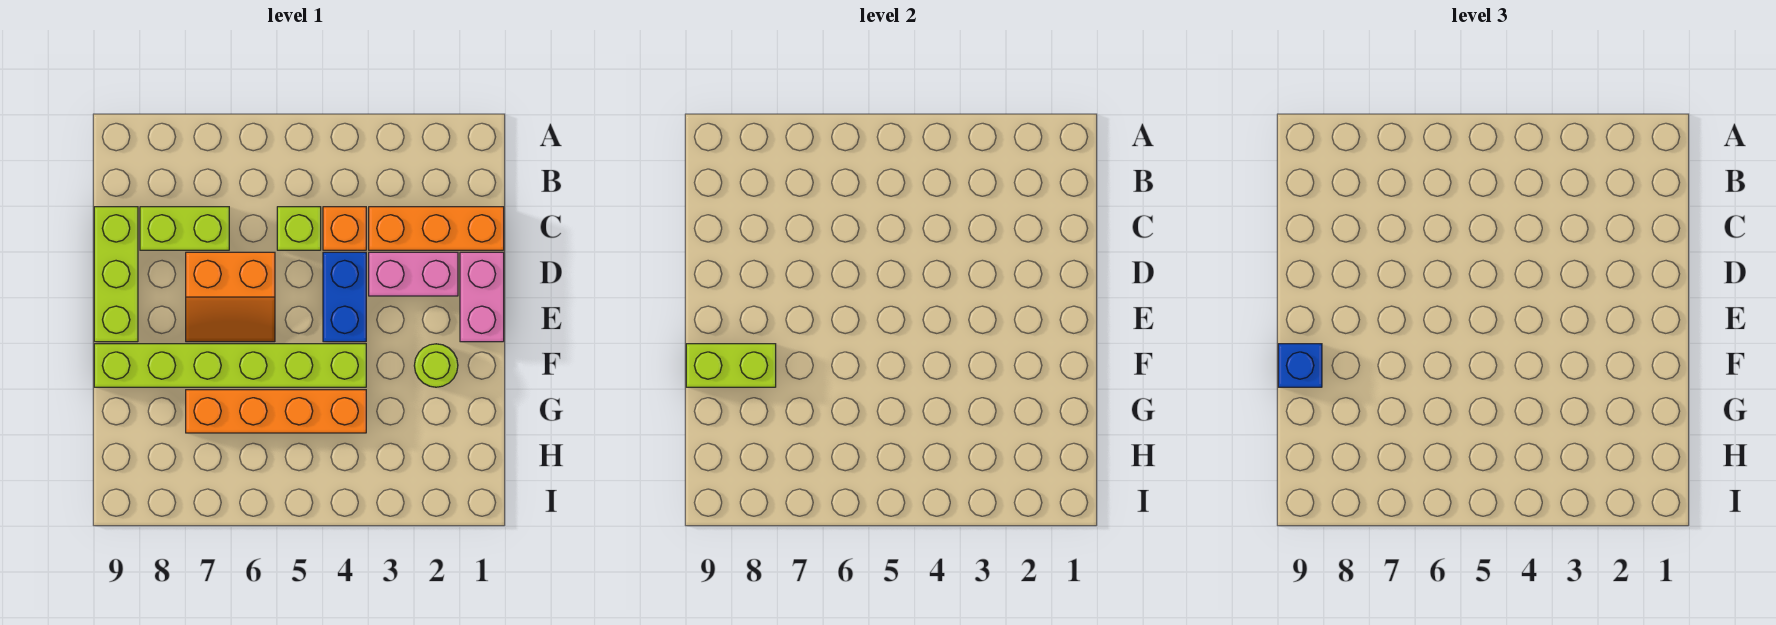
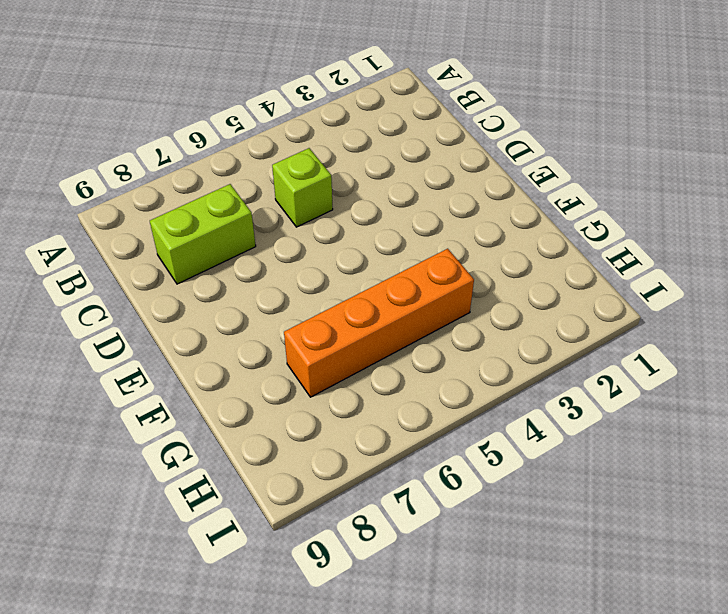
none -> orange brick C1:C3 level 1
none -> orange brick C4 level 1
none -> lime brick C9:E9 level 1

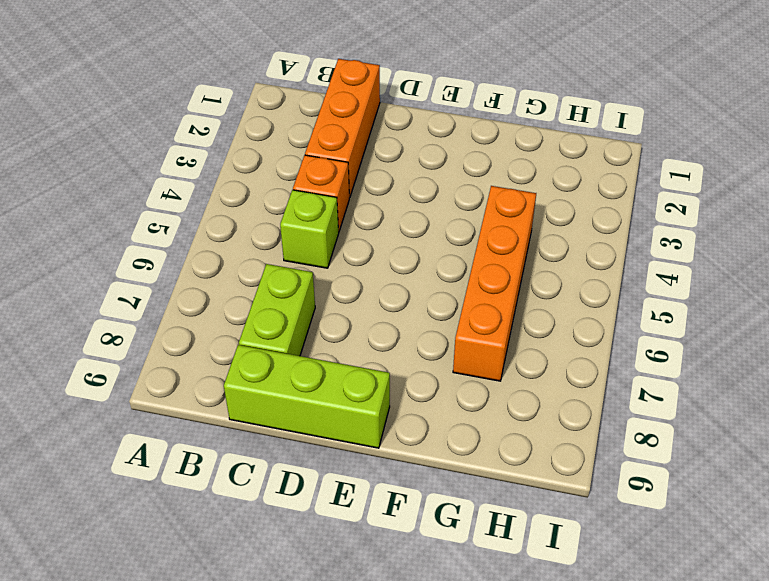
none -> pink brick D1:E1 level 1
none -> pink brick D2:D3 level 1
none -> blue brick D4:E4 level 1

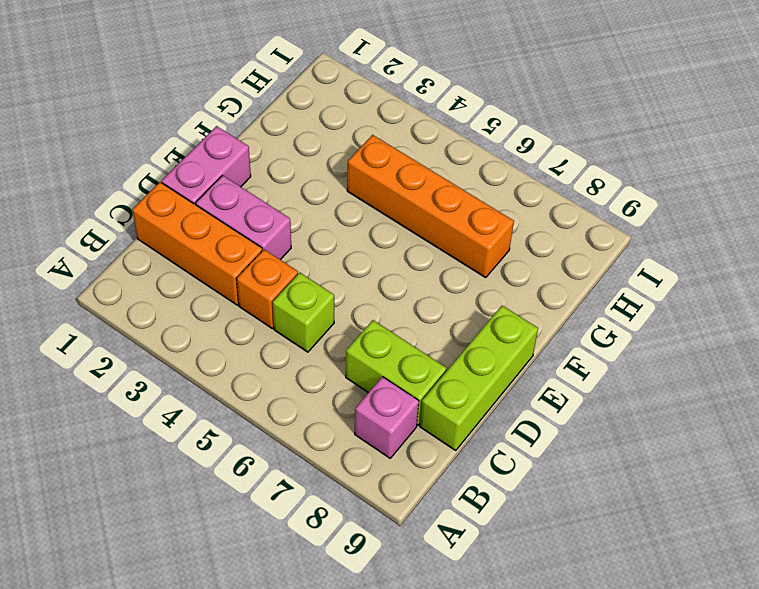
pink brick B8 level 1 -> none
none -> blue brick D4:E4 level 1
none -> orange slope D6:E7 level 1 top D
none -> lime round brick F2 level 1

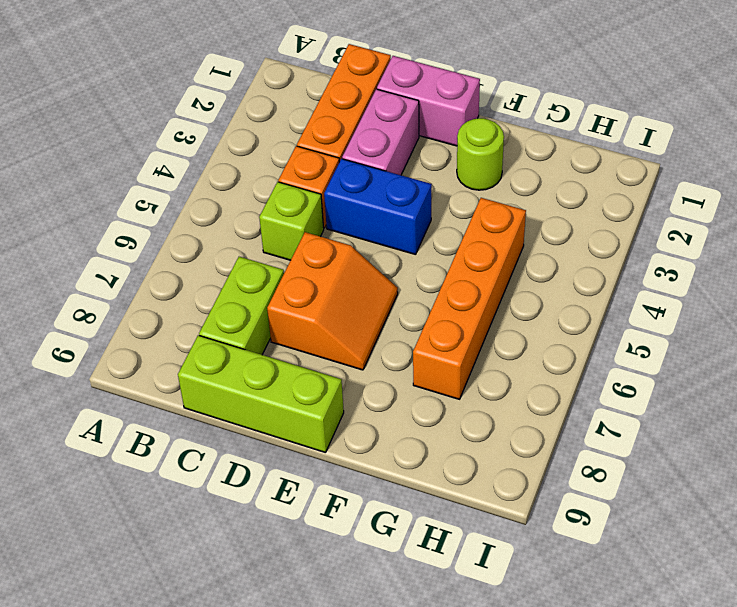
none -> lime brick F4:F9 level 1
none -> lime brick F8:F9 level 2
none -> blue brick F9 level 3

